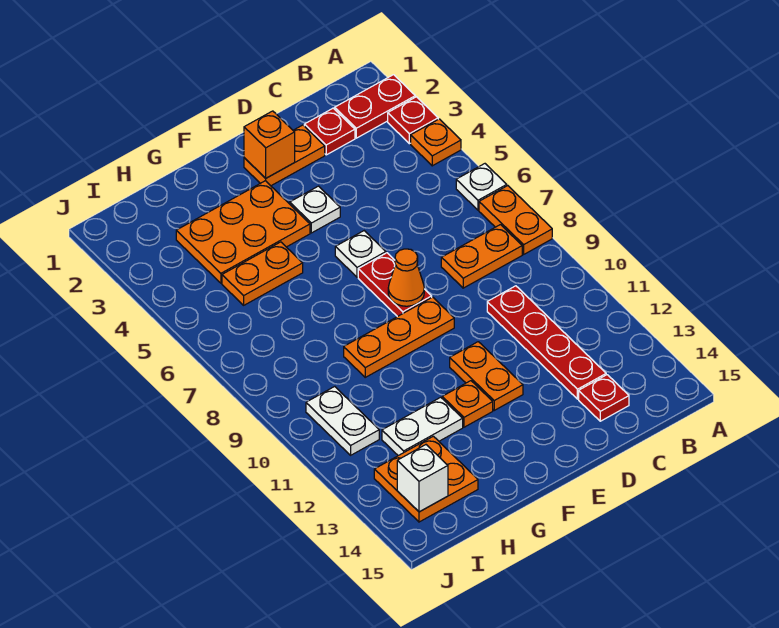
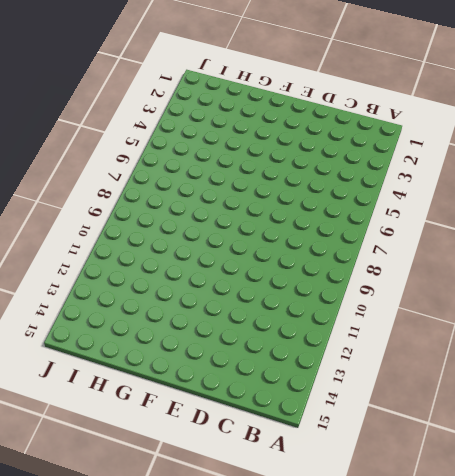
none -> red plate A2:B2 level 1
none -> red plate A3 level 1
none -> orange plate A4 level 1

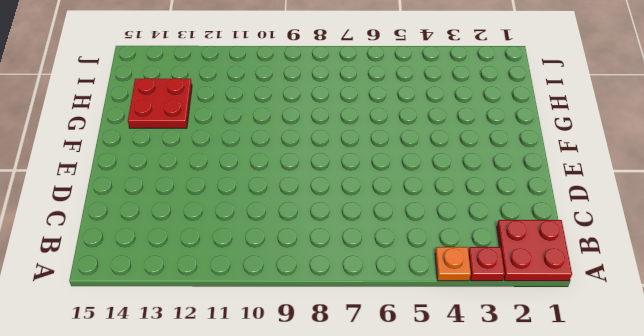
red plate A1:B2 level 1 -> red plate A2:B2 level 1
red plate G13:H14 level 1 -> orange plate H13:I14 level 1
none -> white plate A6 level 1
none -> orange plate A7:A8 level 1
none -> orange plate B8:C8 level 1

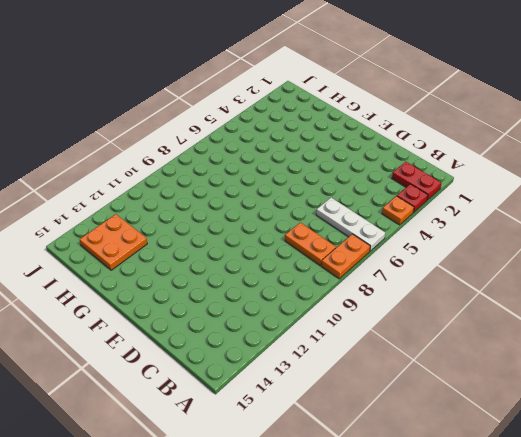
white plate A6:C6 level 1 -> white plate A6 level 1
none -> red plate C2 level 1
none -> red plate C10:C13 level 1
none -> red plate C14 level 1

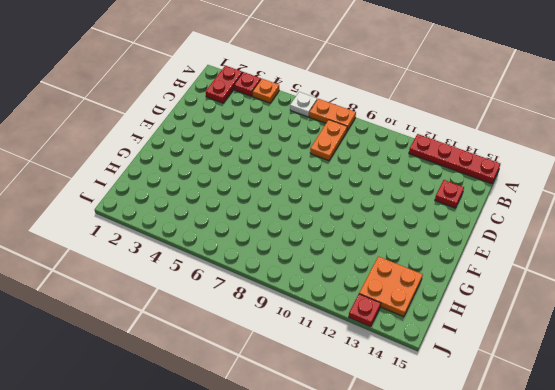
red plate A12:A15 level 1 -> red plate C10:C13 level 1
red plate J13 level 1 -> red plate C2 level 1
none -> orange plate D2:E2 level 1
none -> white plate E4 level 1
none -> white plate E6 level 1

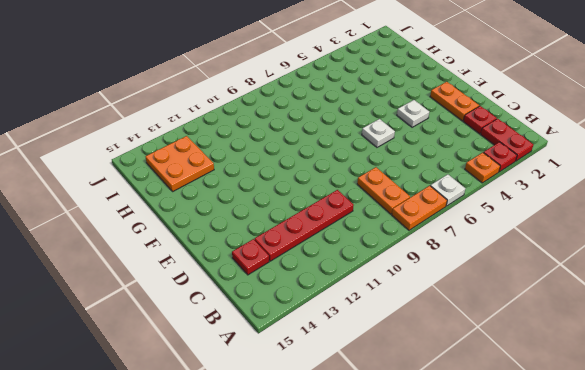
none -> red plate E7:E8 level 1
none -> orange plate E9:G9 level 1
none -> orange plate E11:E12 level 1

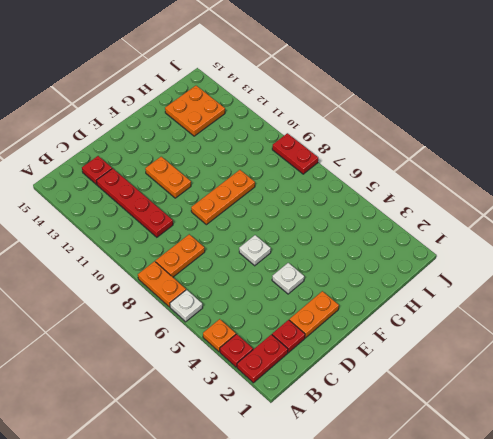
red plate J8:J9 level 1 -> red plate E7:E8 level 1
none -> orange plate F3:H4 level 1
none -> orange plate F12 level 1
none -> orange plate G5:H5 level 1

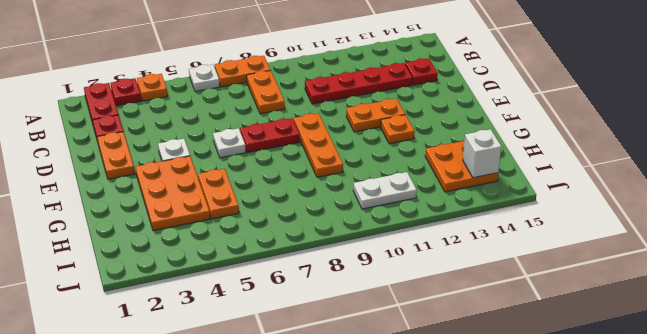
none -> white plate G12:H12 level 1
none -> orange brick E2 level 2
none -> orange cone E8 level 2

